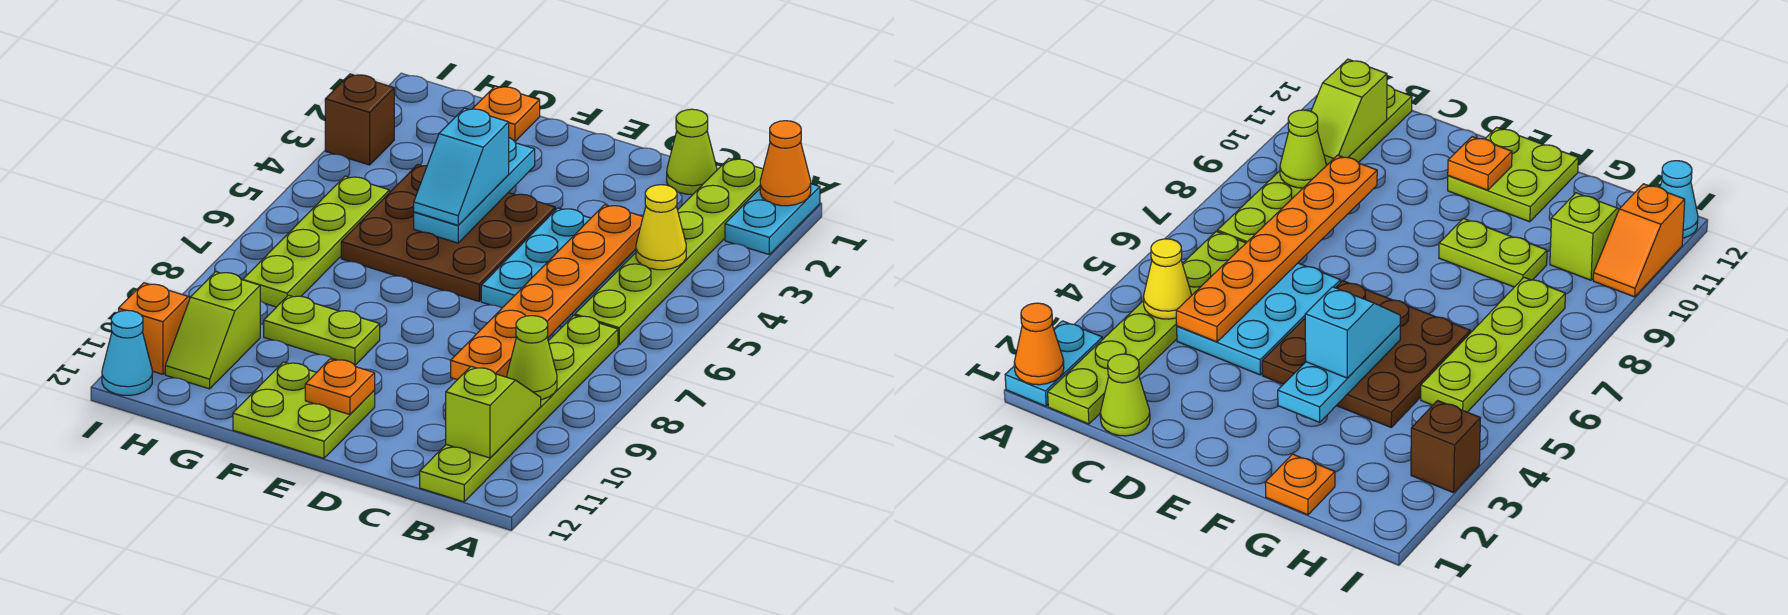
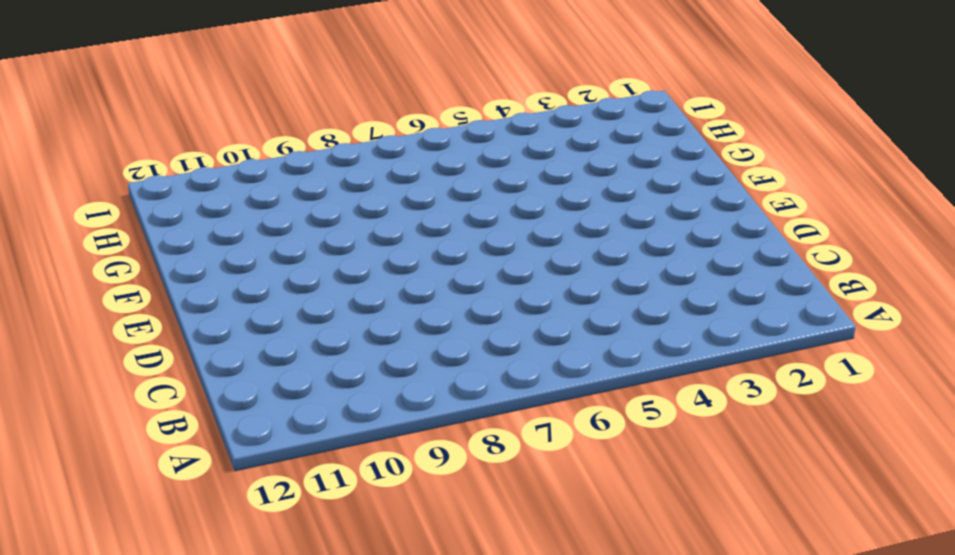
none -> cyan plate A1:A2 level 1
none -> lime plate B1:B6 level 1
none -> lime plate B7:B12 level 1

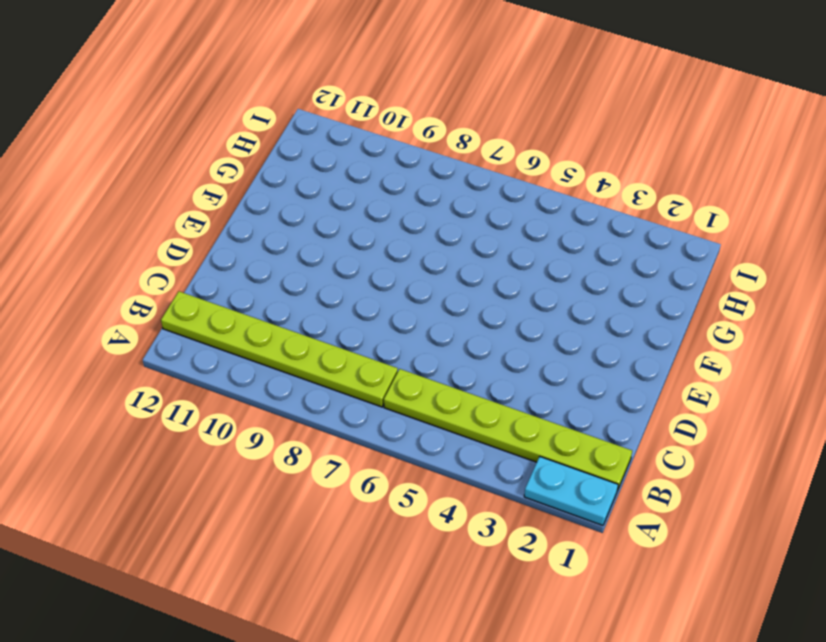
none -> lime cone C1 level 1
none -> cyan plate C4:D6 level 1
none -> brown plate E4:G6 level 1

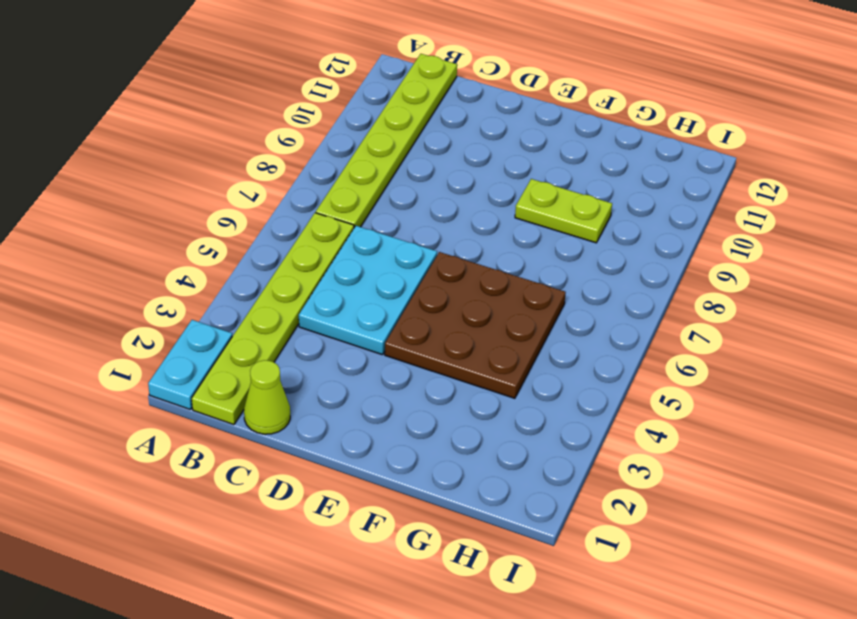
none -> lime plate E11:F12 level 1
none -> orange plate G1 level 1
none -> lime plate H5:H8 level 1

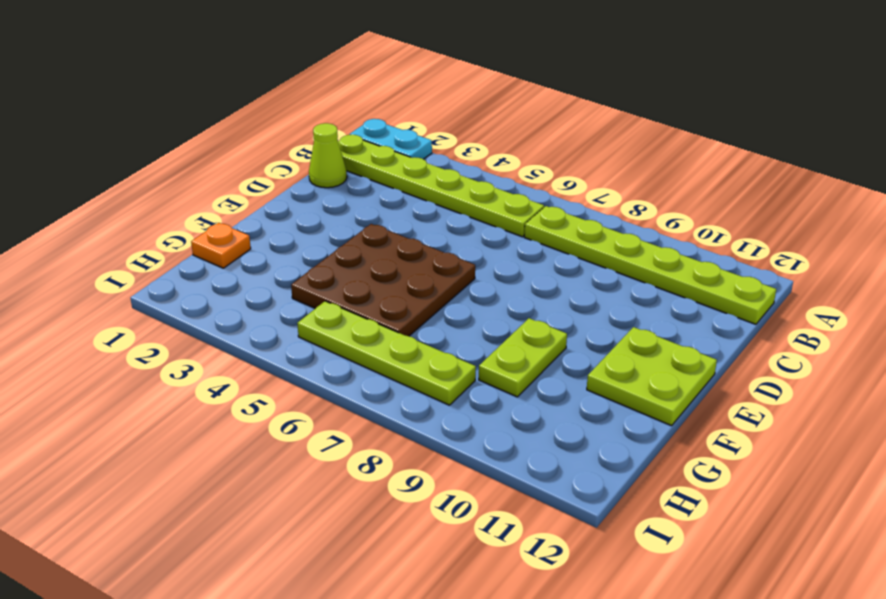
none -> cyan plate C4:D6 level 1
none -> lime slope H10:H11 level 1 top 10
none -> brown brick I3 level 1

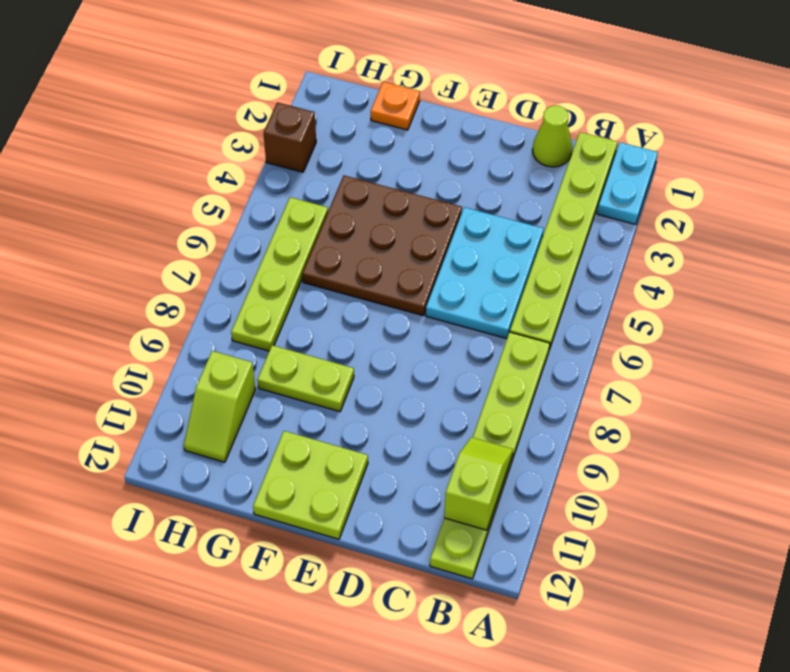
none -> orange slope I10:I11 level 1 top 11
none -> cyan cone I12 level 1
none -> orange cone A1 level 2

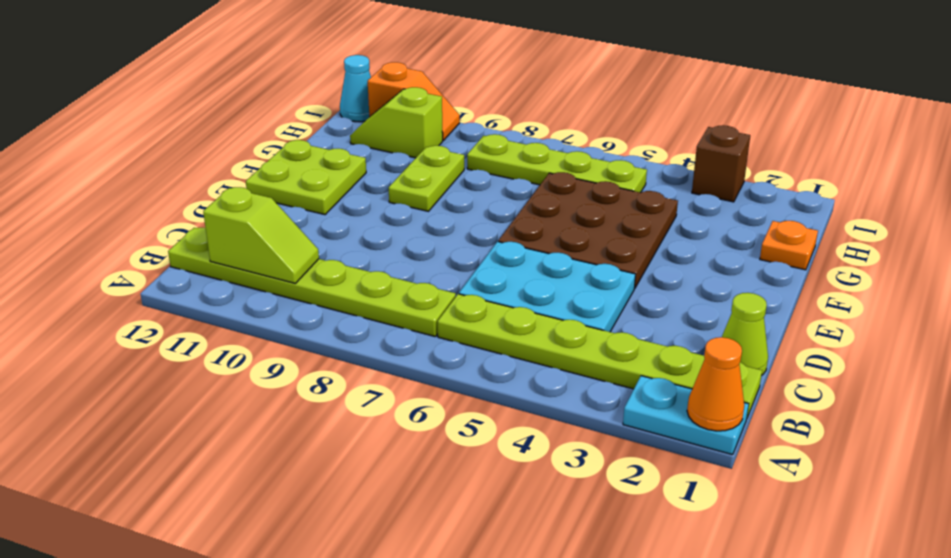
none -> yellow cone B4 level 2
none -> lime cone B9 level 2
none -> orange plate C4:C9 level 2

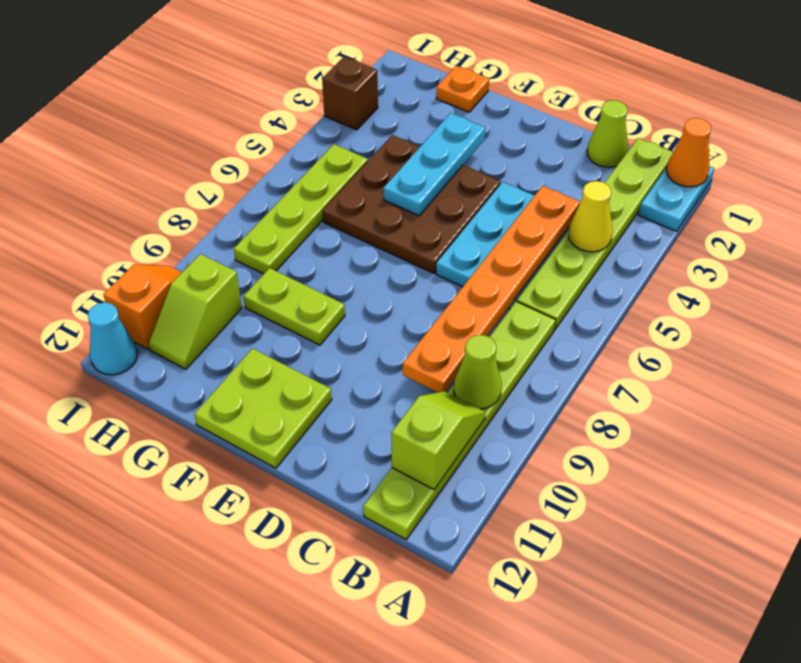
none -> orange plate E11 level 2
none -> cyan slope F4:F5 level 3 top 4

